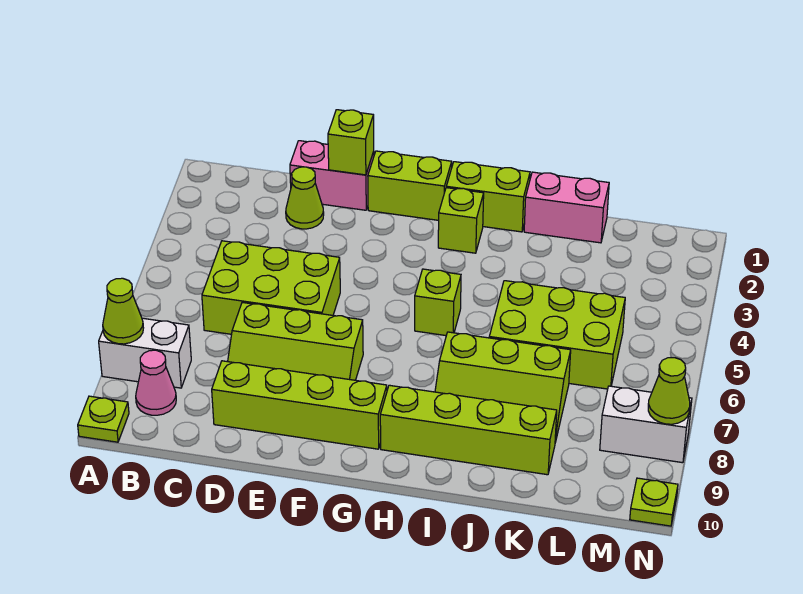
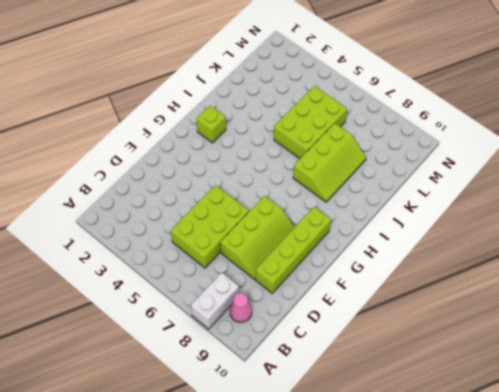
none -> lime plate A10 level 1
none -> pink brick D1:E1 level 1
none -> lime cone D2 level 1

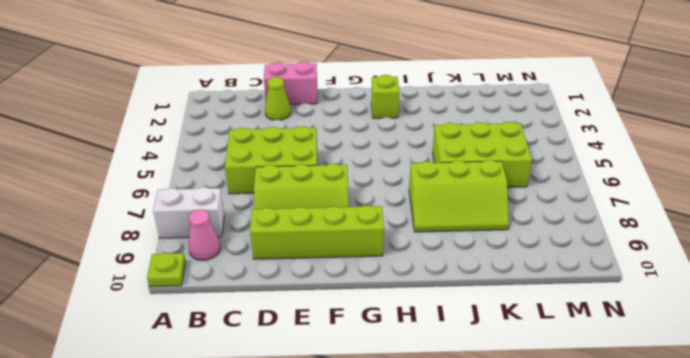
none -> lime brick F1:G1 level 1
none -> lime brick H1:I1 level 1
none -> lime brick H5 level 1

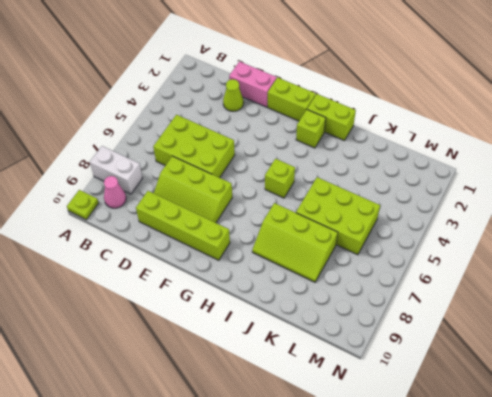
none -> lime brick H9:K9 level 1
none -> pink brick J1:K1 level 1
none -> white brick M8:N8 level 1

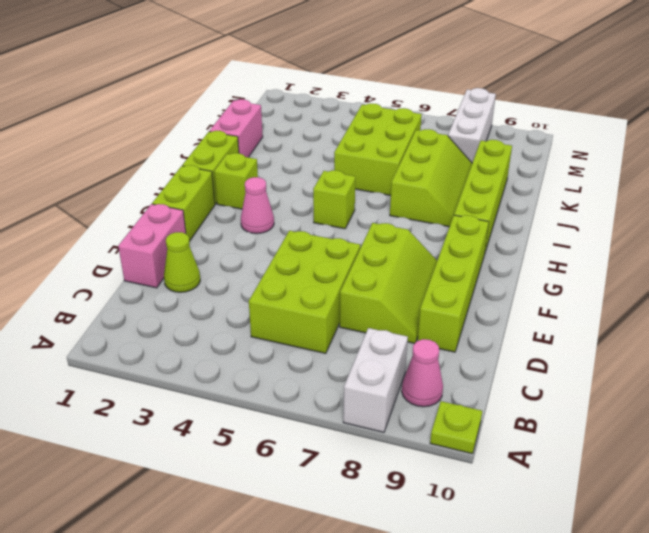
pink cone G3 level 1 -> none
white brick L8:N8 level 1 -> white brick M8:N8 level 1
none -> lime plate N10 level 1
none -> lime cone A8 level 2
none -> lime brick E1 level 2

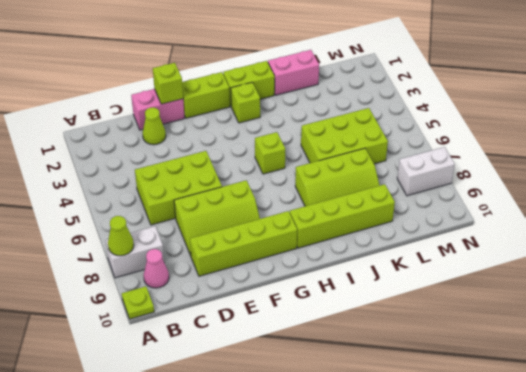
none -> lime plate N10 level 1
none -> lime cone N8 level 2

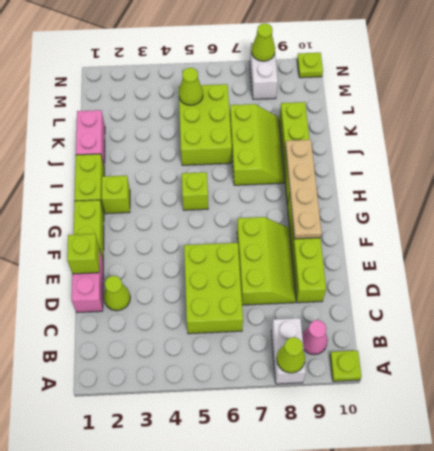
tan plate F9:I9 level 2 -> none
lime cone L5 level 2 -> none

